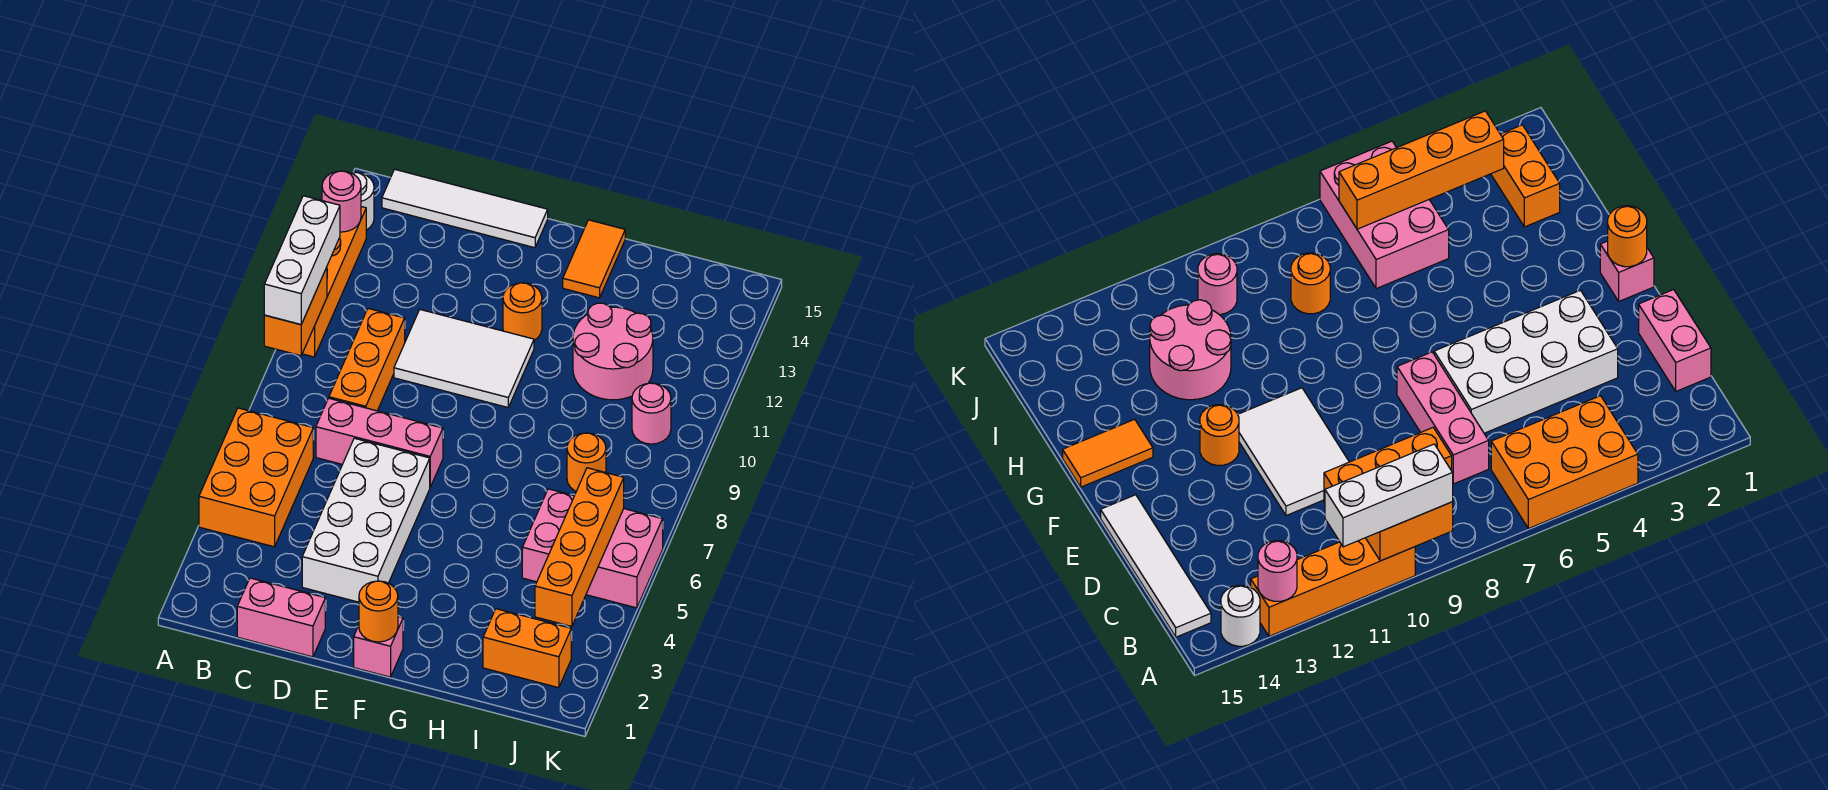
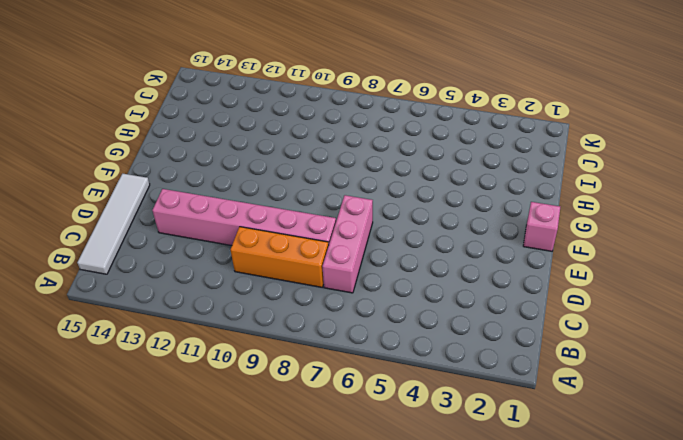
pink brick D8:D13 level 1 -> white tile D10:F11 level 1
none -> orange brick A4:B6 level 1
none -> orange brick A10:A13 level 1
none -> white round brick A14 level 1

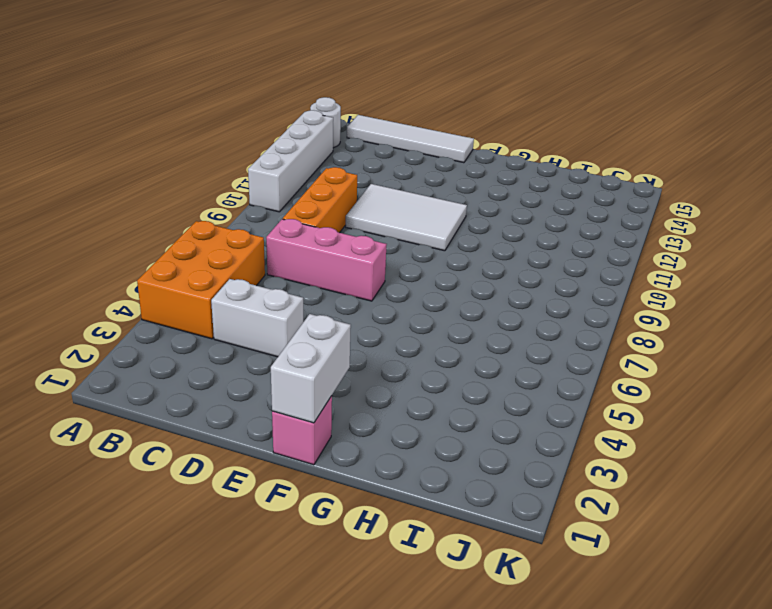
white brick A10:A13 level 1 -> orange brick A10:A13 level 1
white brick C4:D4 level 1 -> white brick D3:E6 level 1
white brick F1:F2 level 2 -> orange round brick F1 level 2
none -> pink brick C1:D1 level 1
none -> orange round brick F12 level 1
none -> orange tile G14:G15 level 1

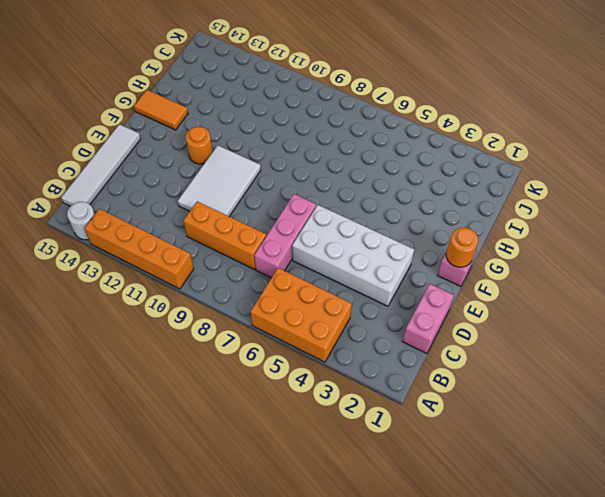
none -> pink round brick H11:I12 level 1
none -> orange brick I2:J2 level 1
none -> pink brick I5:K6 level 1

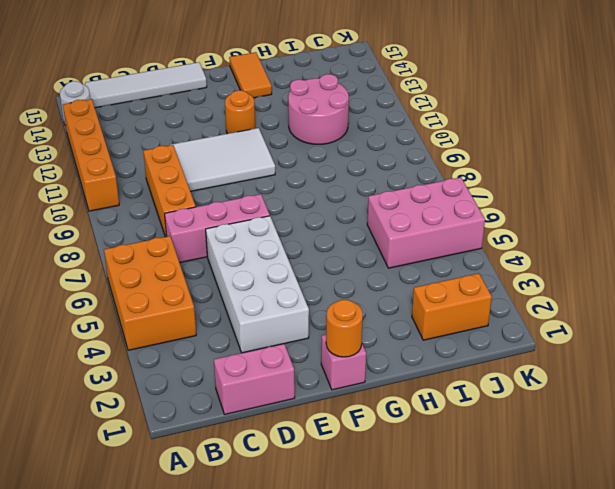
none -> orange round brick I8 level 1
none -> pink round brick J10 level 1
none -> orange brick A9:A10 level 2

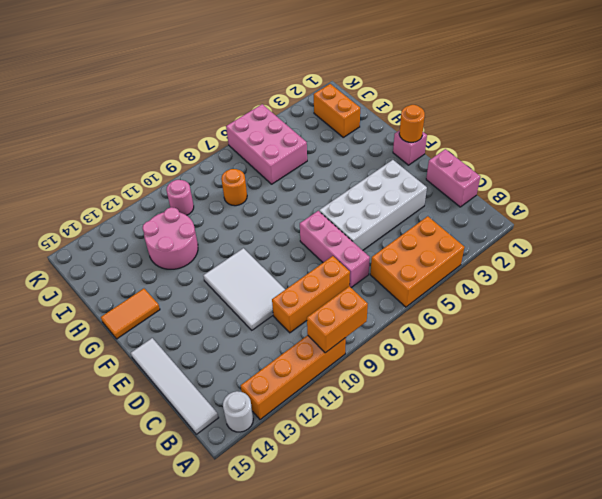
none -> orange round brick F12 level 1
none -> pink round brick A13 level 2
none -> orange brick J3:J6 level 2

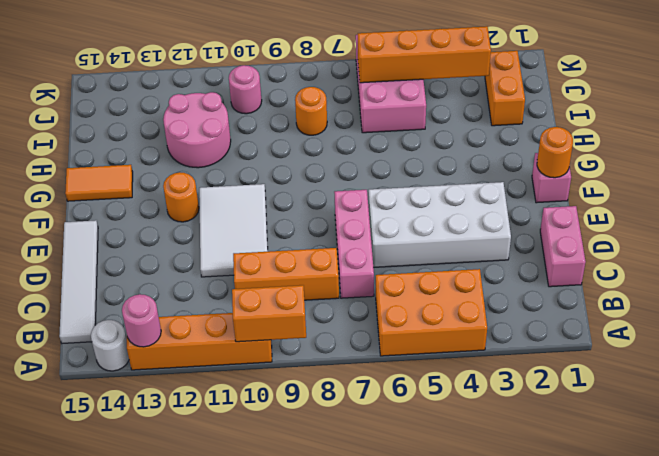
none -> white brick A9:A11 level 3

